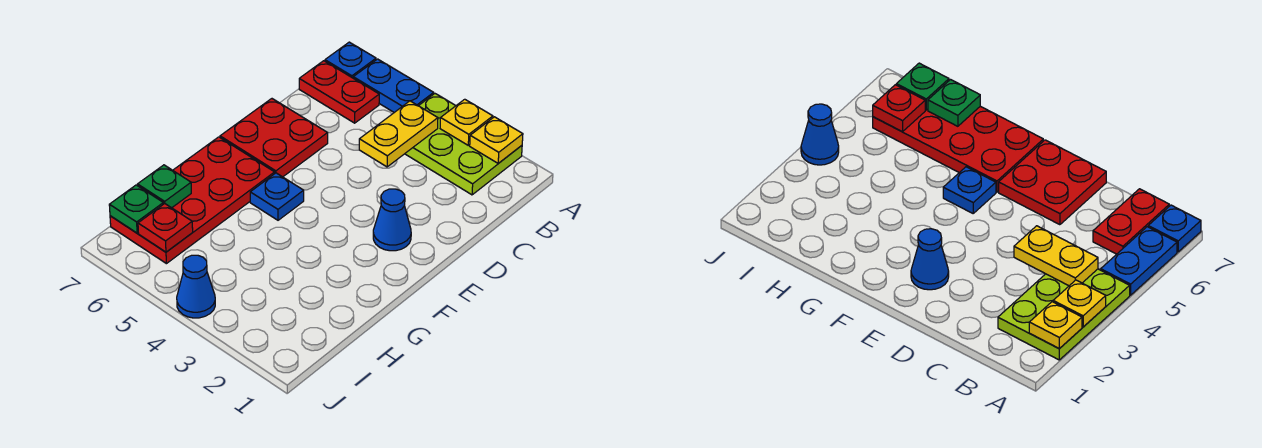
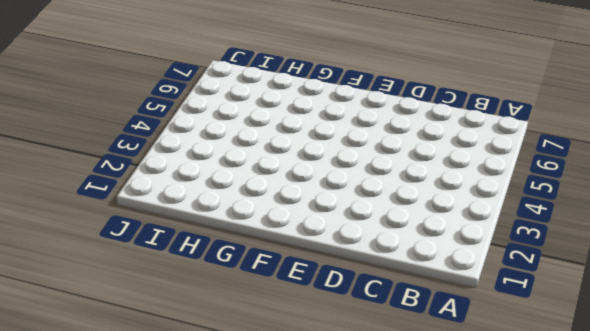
none -> lime plate A2:B4 level 1
none -> blue plate A5:A6 level 1
none -> blue plate A7 level 1

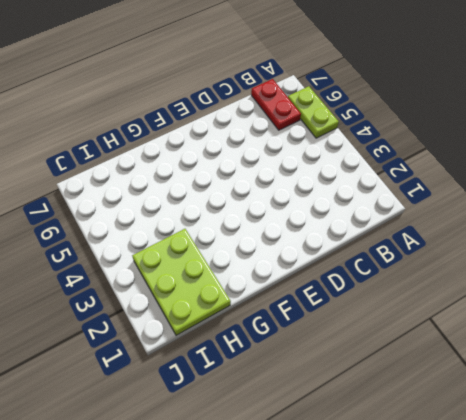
lime plate A5:A6 level 1 -> blue plate A5:A6 level 1
lime plate H1:I3 level 1 -> lime plate A2:B4 level 1
none -> blue plate A7 level 1
none -> red plate D6:E7 level 1
none -> blue cone E2 level 1

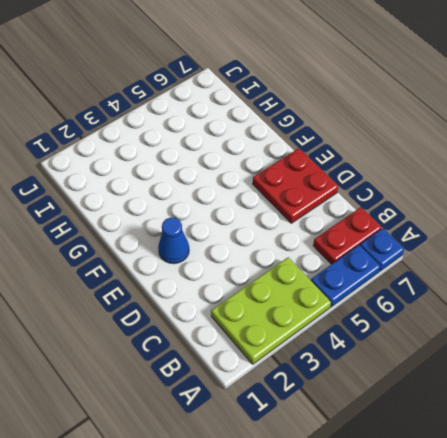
none -> blue plate F5 level 1
none -> red plate F6:I7 level 1
none -> blue cone J4 level 1

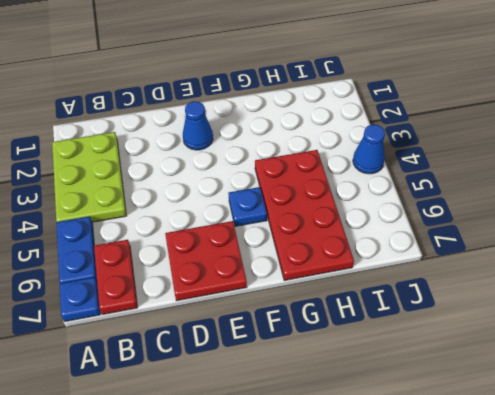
red plate G4:H7 level 1 -> red plate F6:I7 level 1
none -> yellow plate A2 level 2
none -> yellow plate A3 level 2
none -> yellow plate B4:C4 level 2

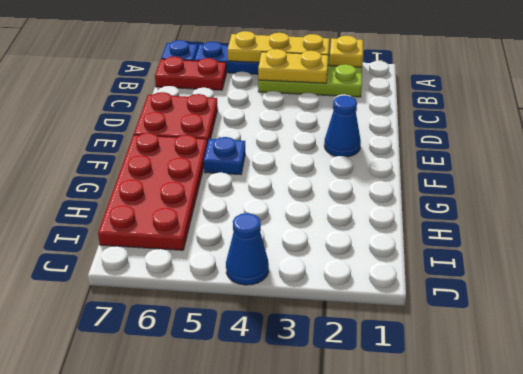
yellow plate A3:A5 level 2 -> yellow plate A3 level 2
yellow plate B3:B4 level 2 -> yellow plate B4:C4 level 2
none -> green plate H7 level 2
none -> red plate I6 level 2
none -> green plate I7 level 2

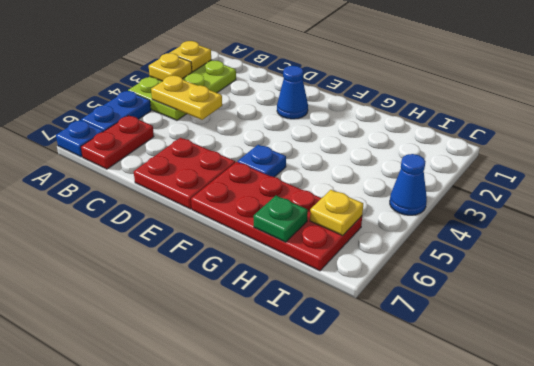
yellow plate I6 level 2 -> red plate I6 level 2
none -> green plate I7 level 2

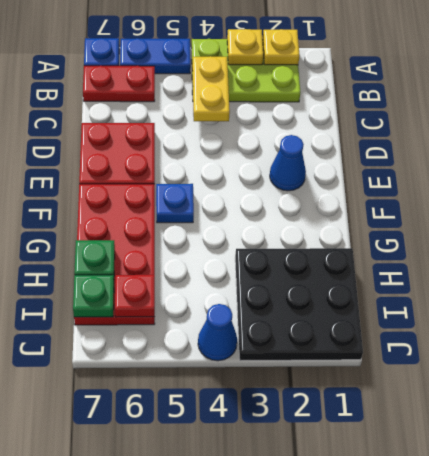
black plate H1:J3 level 1 -> none

